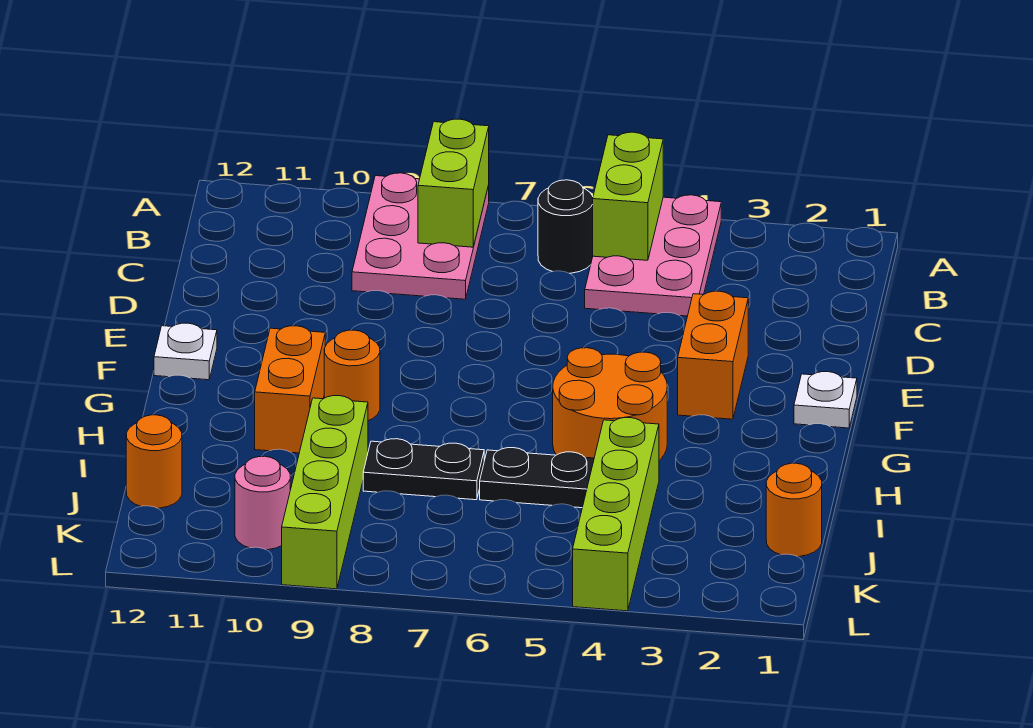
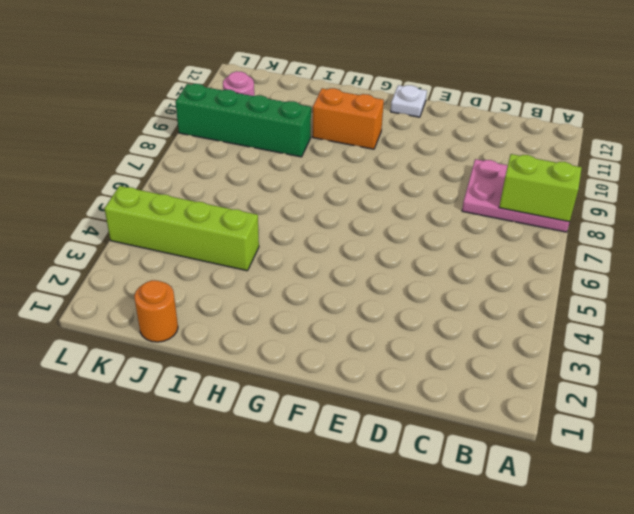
green brick I9:L9 level 1 -> lime brick I9:L9 level 1
none -> pink plate A4:C5 level 1
none -> black round brick B6 level 1
none -> orange brick E3:F3 level 1

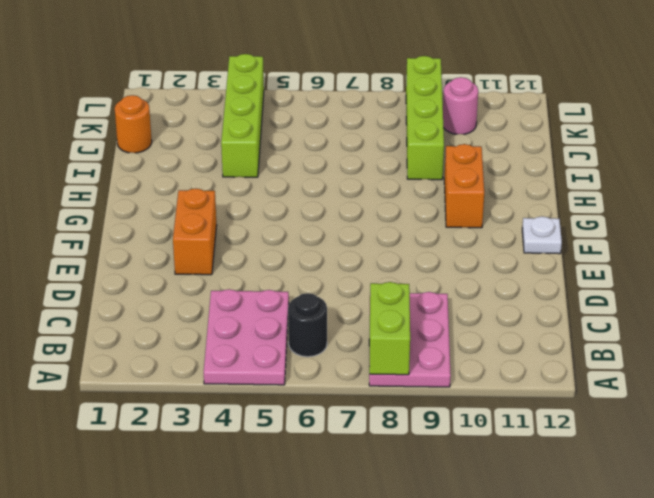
none -> white plate F1 level 1
none -> orange round brick G4:H5 level 1
none -> orange round brick G9 level 1

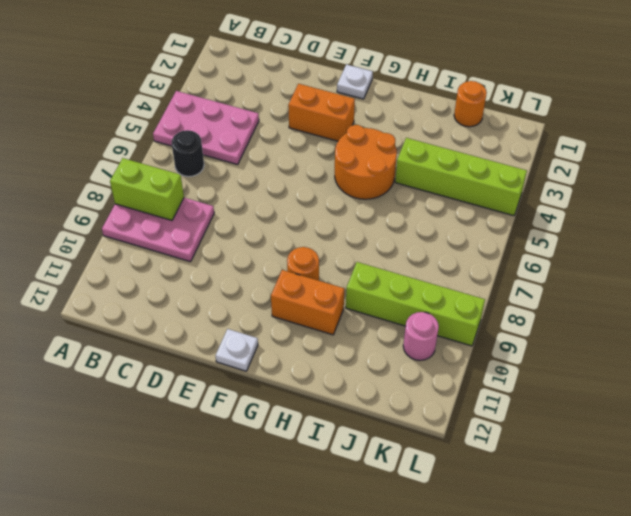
none -> black plate I5:I6 level 1
none -> black plate I7:I8 level 1
none -> orange round brick J12 level 1

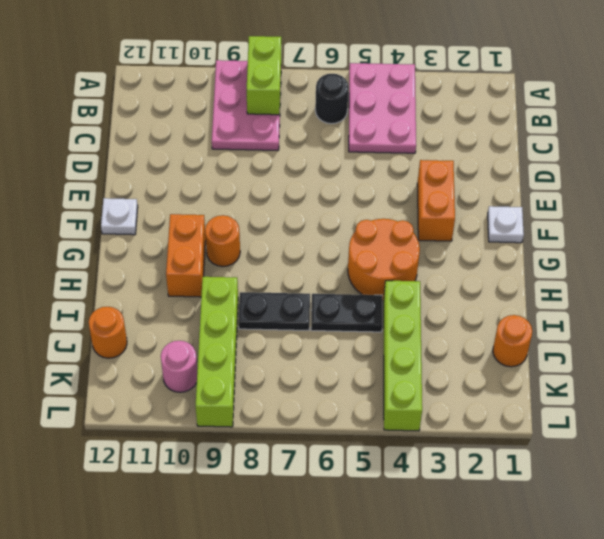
none -> lime brick A5:B5 level 2

